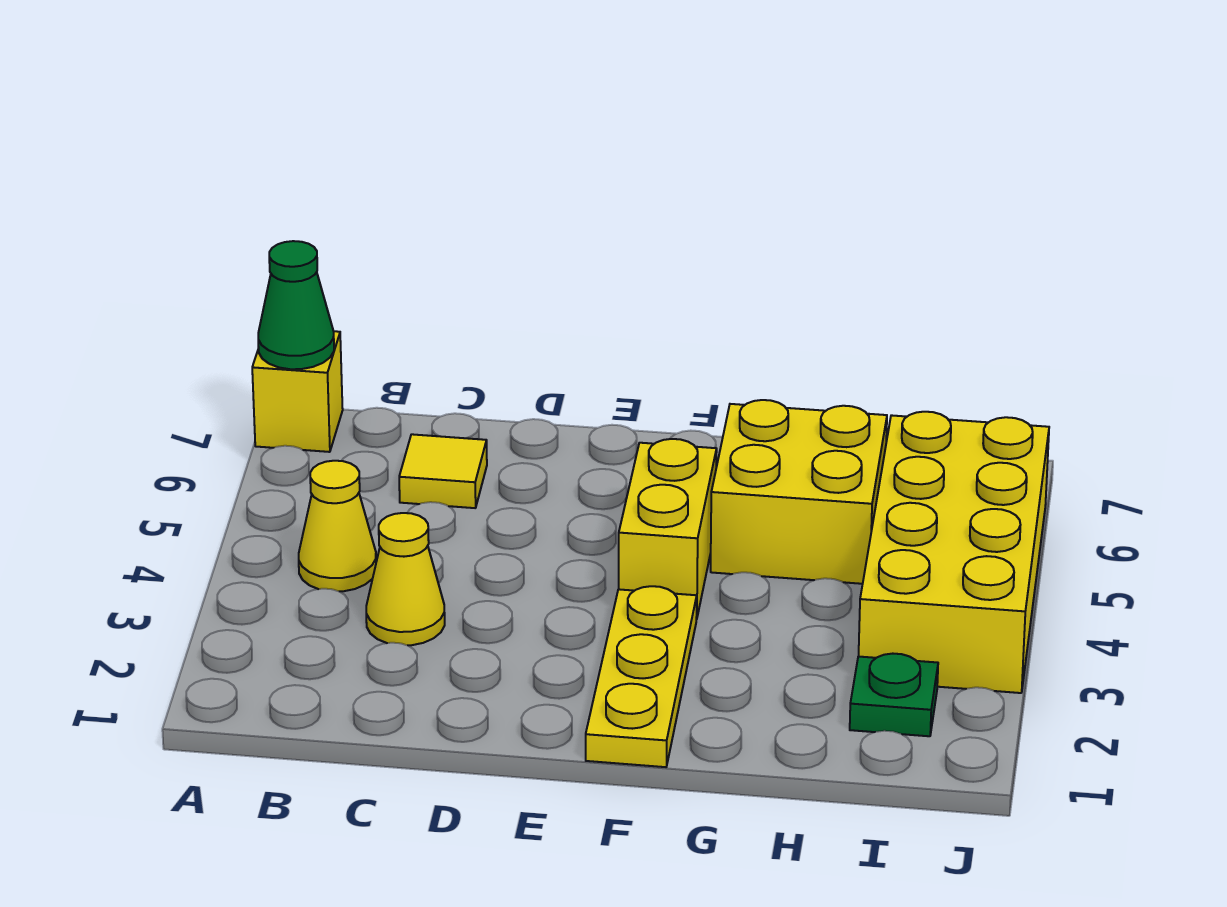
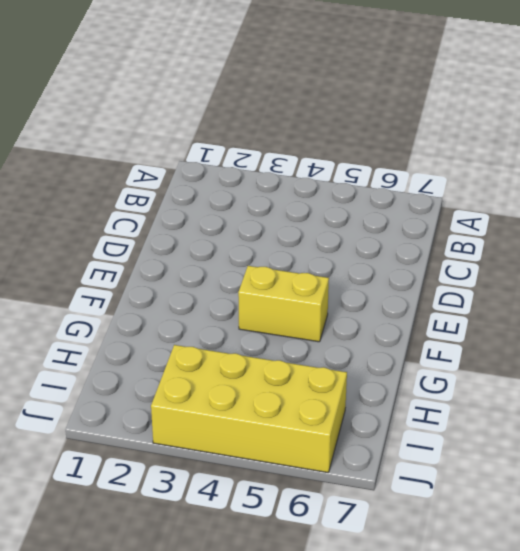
none -> yellow brick A7 level 1
none -> yellow cone B4 level 1

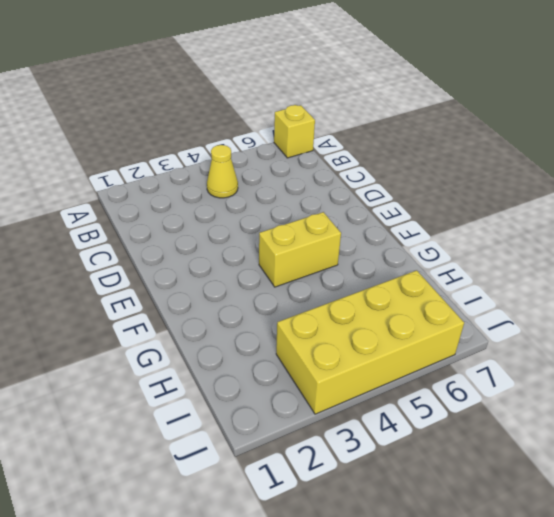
none -> yellow cone C3 level 1
none -> yellow tile C6 level 1

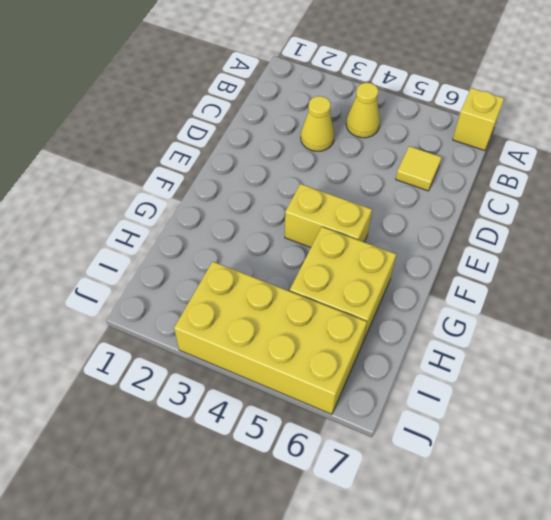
none -> yellow plate F1:F3 level 1
none -> green plate I2 level 1

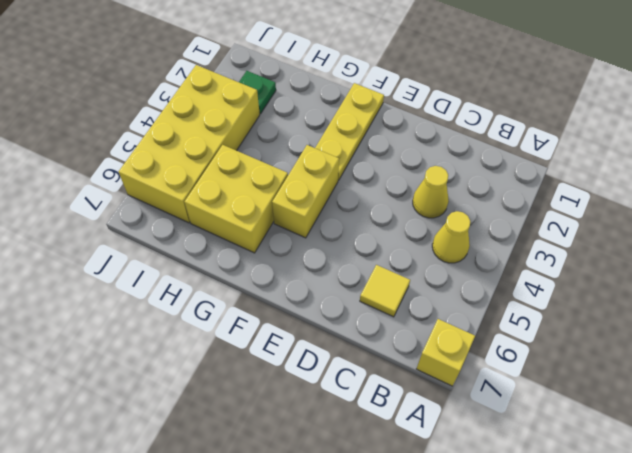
none -> green cone A7 level 2

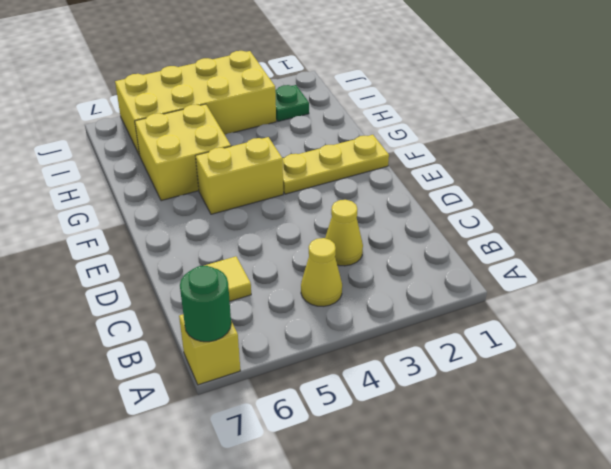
green round brick A7 level 2 -> green cone A7 level 2

